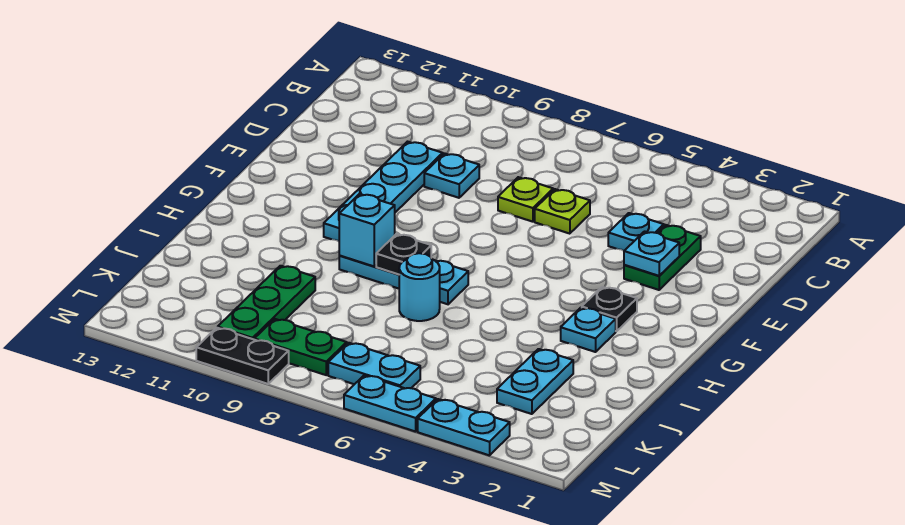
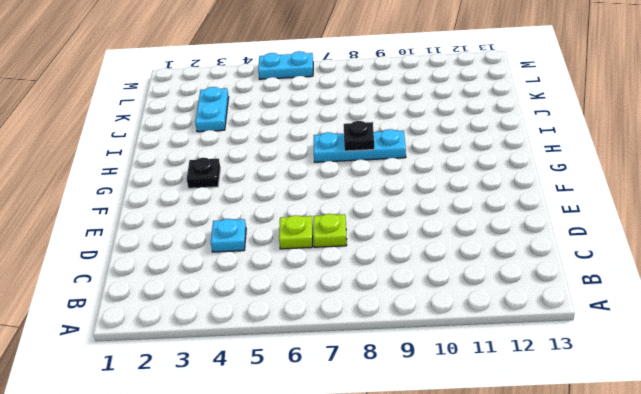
none -> green plate D3:E3 level 1
none -> cyan plate D9 level 1
none -> cyan plate D10:G10 level 1

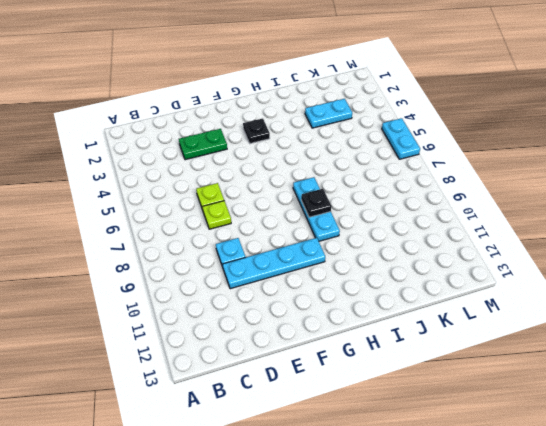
none -> cyan plate D4 level 1
none -> cyan plate H3 level 1
none -> cyan round brick I7 level 1

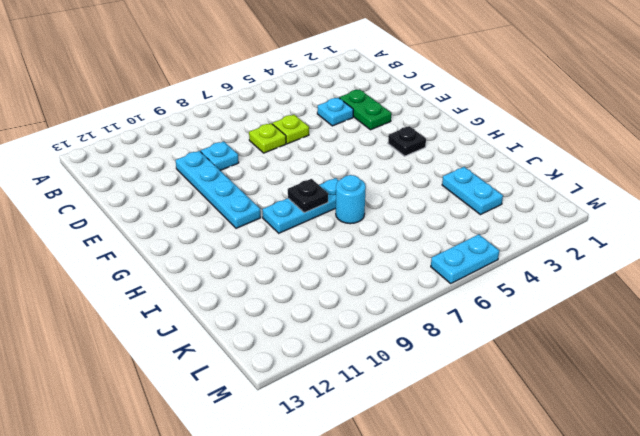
none -> cyan plate H3 level 1
none -> green plate J10:L10 level 1
none -> cyan plate L6:L7 level 1

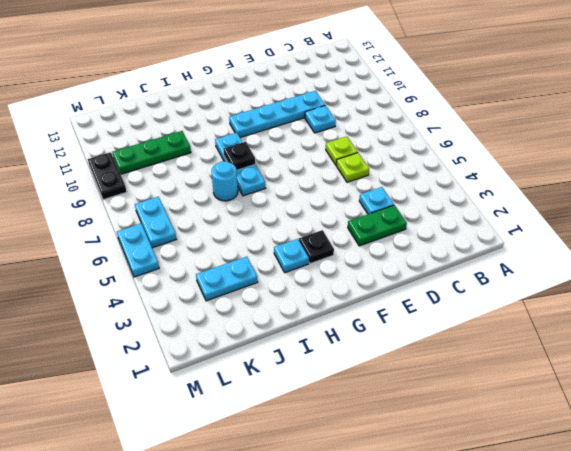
none -> green plate L8:L9 level 1
none -> cyan plate M3:M4 level 1
none -> cyan plate E3 level 2

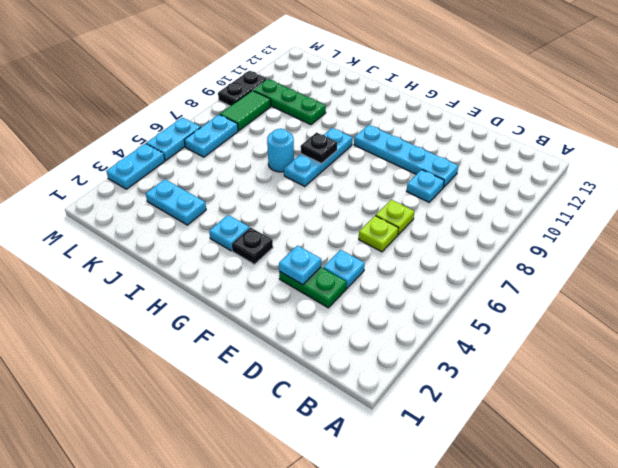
green tile L8:L9 level 1 -> green plate L8:L9 level 1
none -> cyan brick H9 level 2

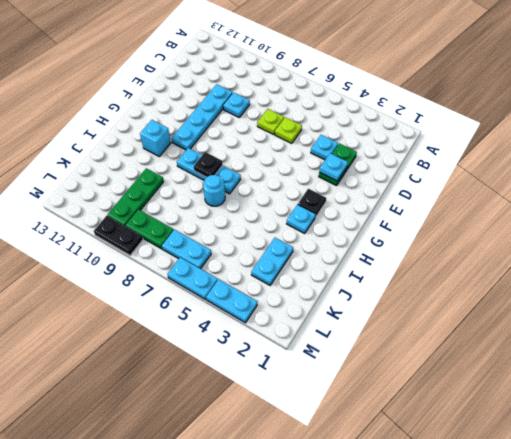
cyan brick H11 level 1 -> cyan brick H9 level 2

